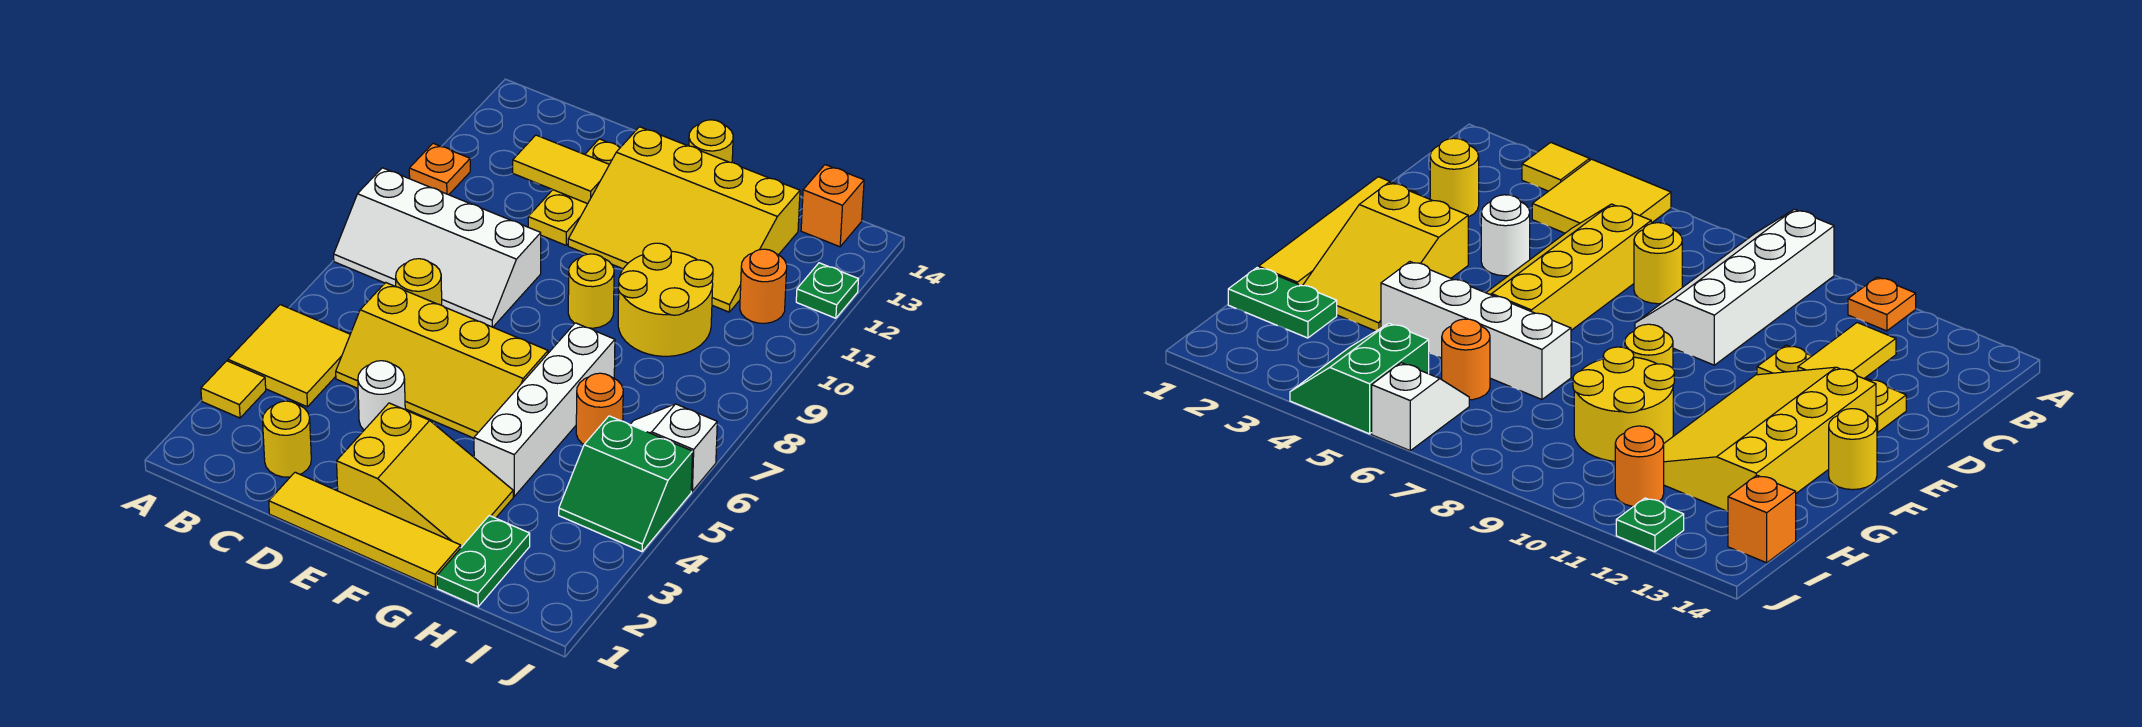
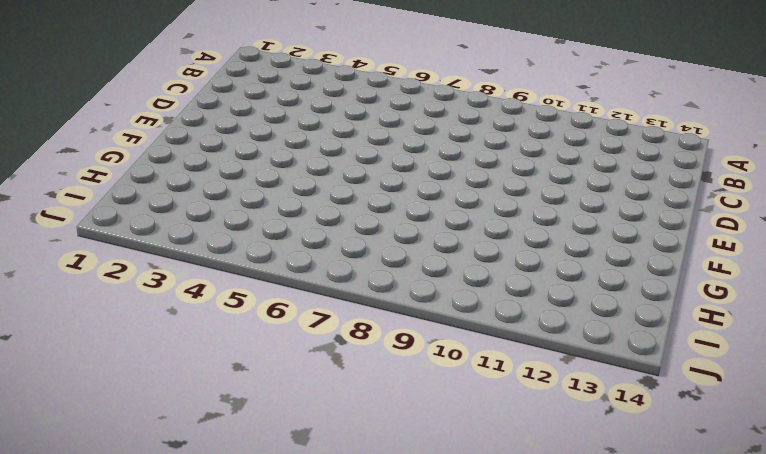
none -> yellow tile A3 level 1
none -> yellow tile A4:B5 level 1
none -> white slope A8:D9 level 1 top 9

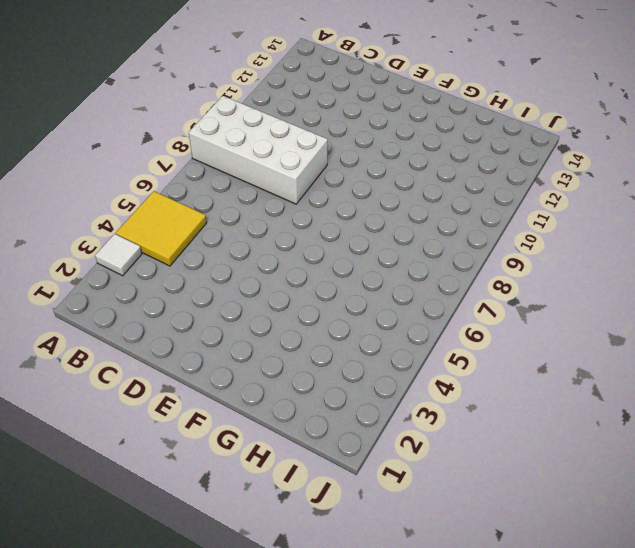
white tile A3 level 1 -> yellow tile A3 level 1
white brick A8:D9 level 1 -> white slope A8:D9 level 1 top 9
none -> orange plate A11 level 1
none -> yellow round brick C2 level 1
none -> yellow slope C5:F6 level 1 top 6

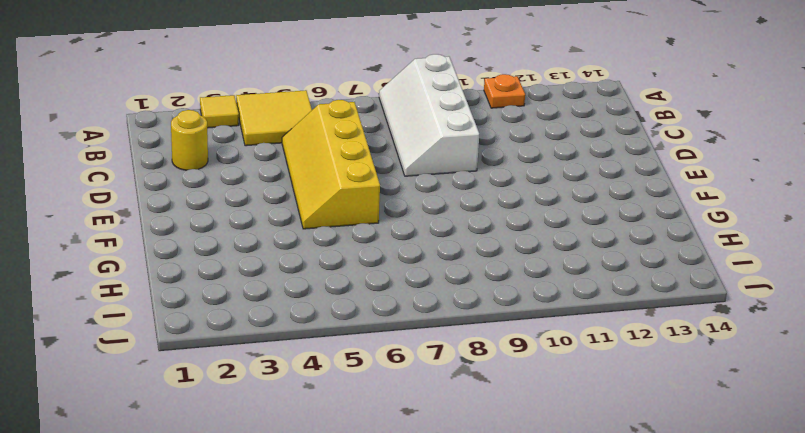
none -> yellow round brick C7 level 1
none -> yellow tile D1:G1 level 1
none -> white round brick D4 level 1

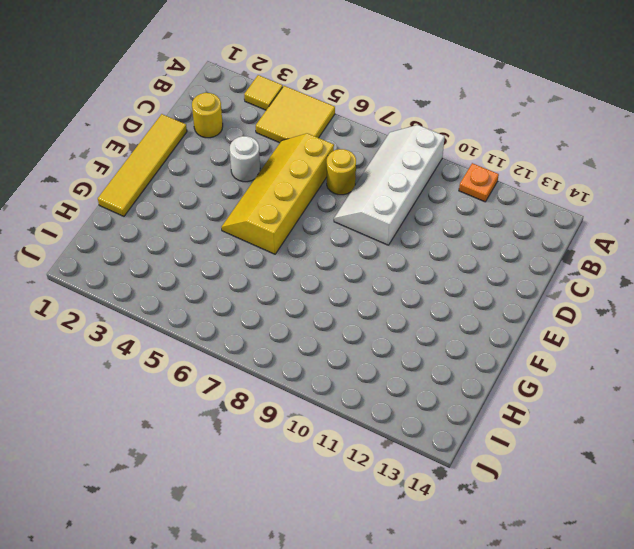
none -> yellow plate D11:D13 level 1
none -> yellow slope E2:G3 level 1 top E
none -> yellow slope E11:H13 level 1 top 13

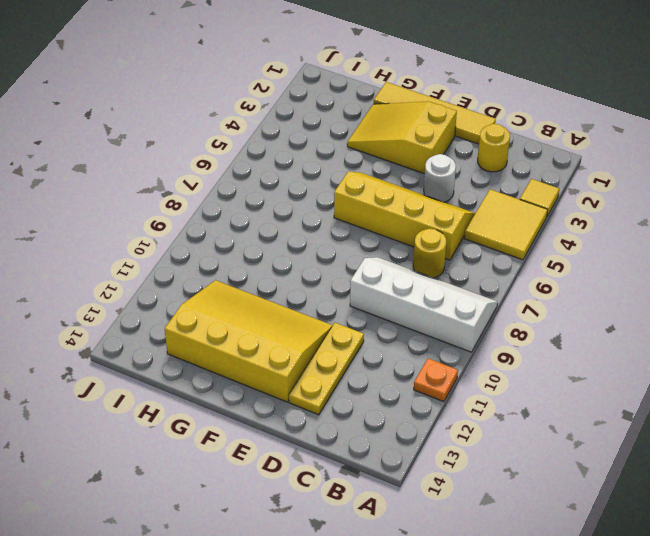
none -> yellow round brick F9 level 1
none -> yellow round brick F14 level 1
none -> white brick G4:G7 level 1

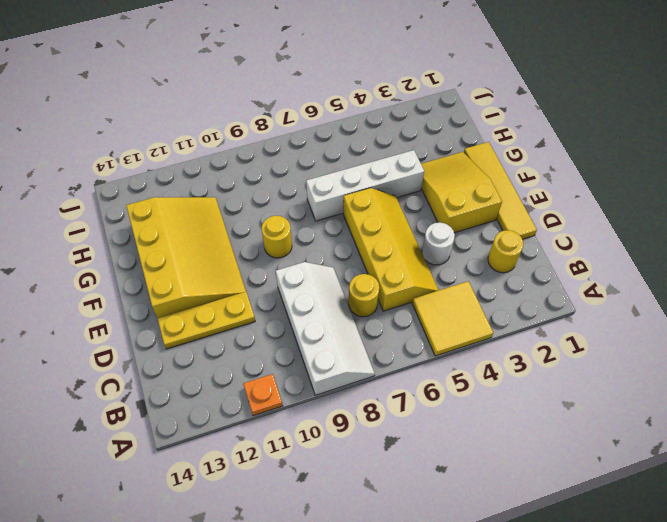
none -> yellow tile A3 level 1
none -> yellow round brick F14 level 1
none -> yellow round brick G9:H10 level 1

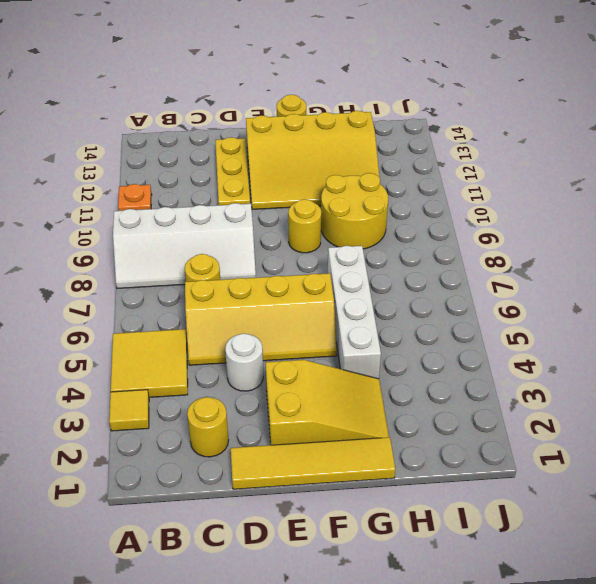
none -> green plate H1:H2 level 1
none -> orange round brick H6 level 1
none -> green slope I4:J5 level 1 top 5

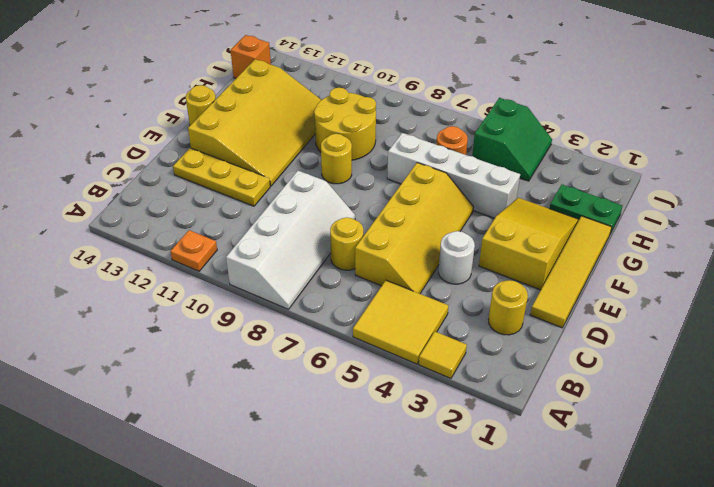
none -> white slope I6:J6 level 1 top J
none -> orange round brick I11 level 1
none -> green plate J12 level 1

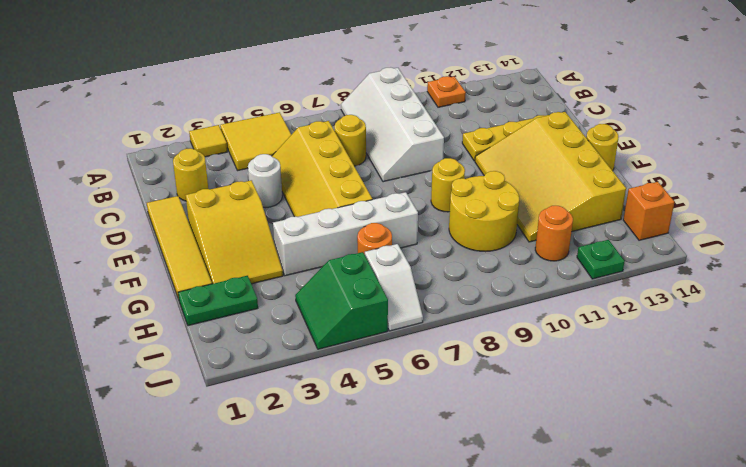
white slope I6:J6 level 1 top I -> white slope I6:J6 level 1 top J
none -> yellow tile C12:D12 level 2

